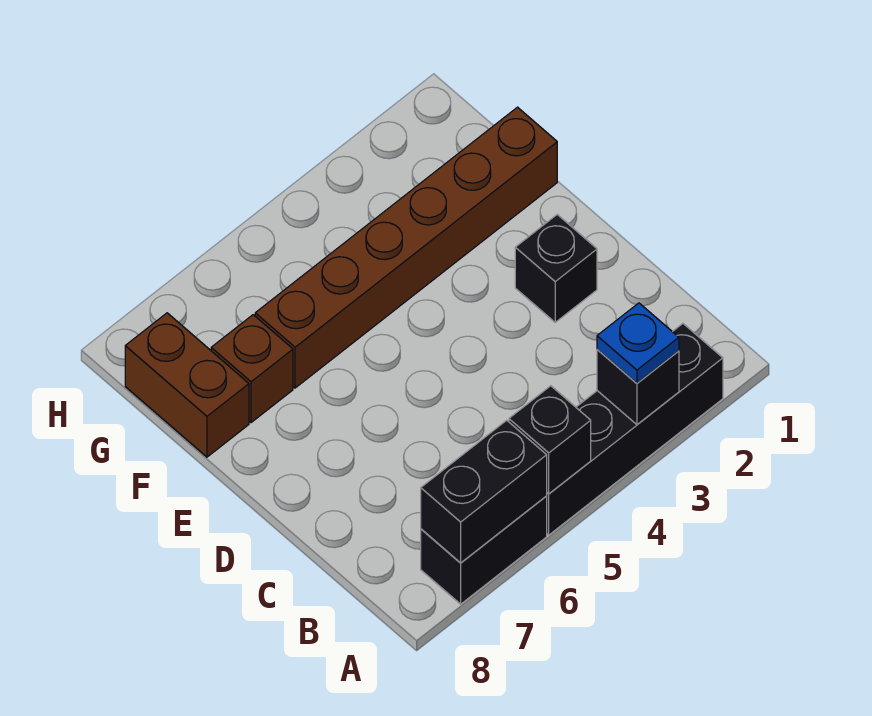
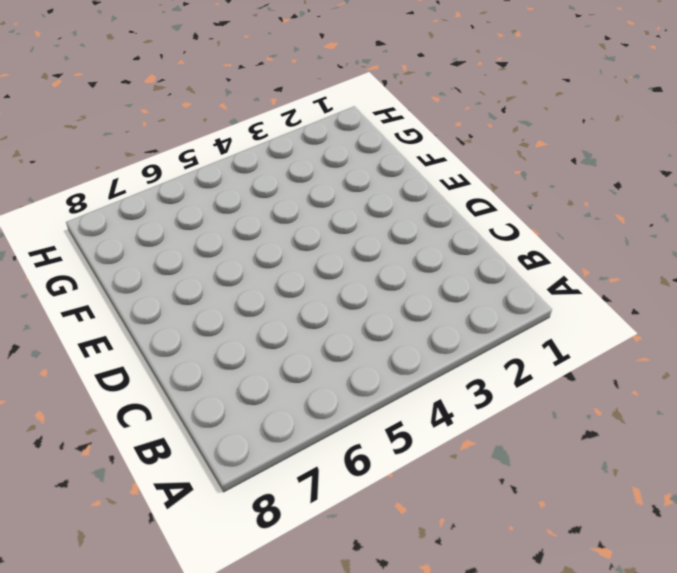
none -> black brick A2:A5 level 1
none -> black brick A6:A7 level 1

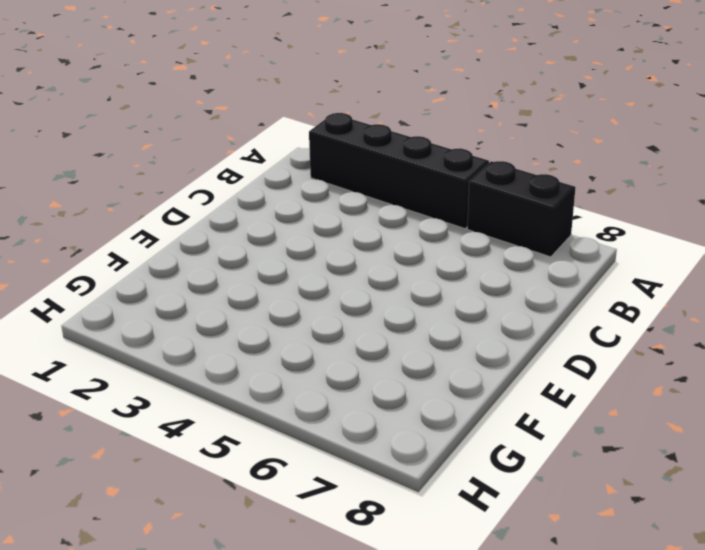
none -> black brick D2 level 1
none -> brown brick F1:F6 level 1

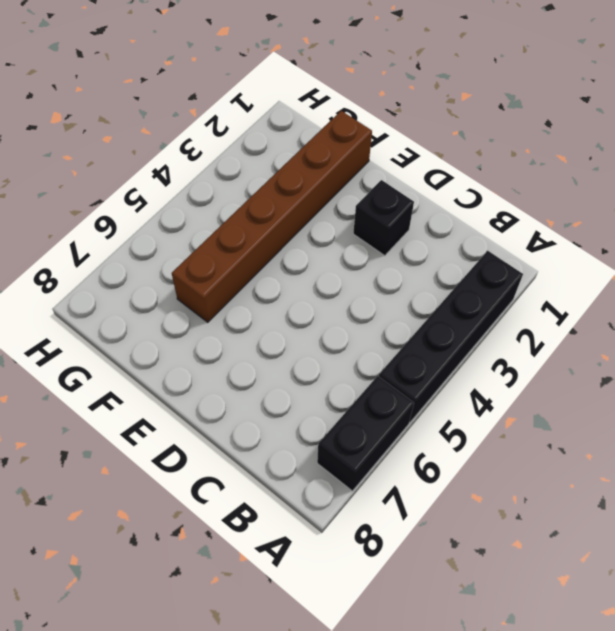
none -> brown brick F7 level 1
none -> brown brick F8:G8 level 1

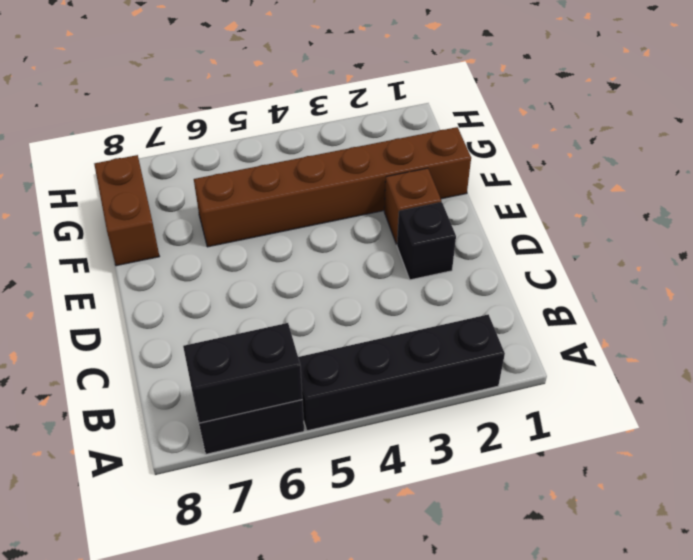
brown brick E2 level 1 -> brown brick F7 level 1
none -> black brick A3 level 2
none -> black brick A5 level 2

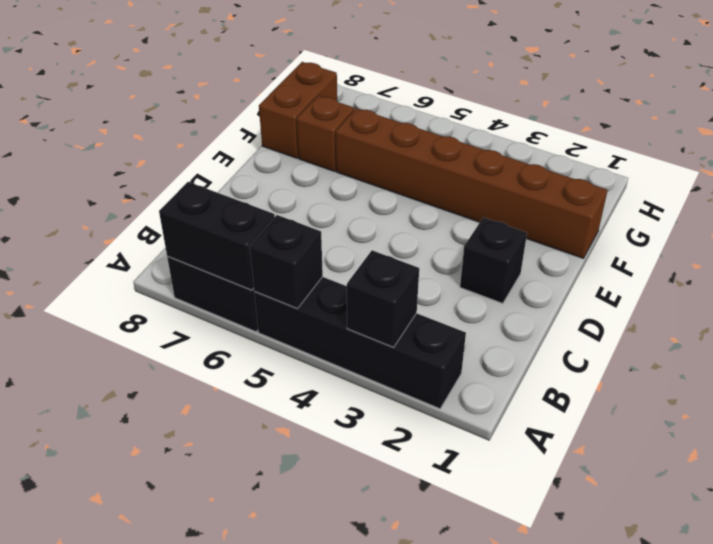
none -> blue plate A3 level 3

